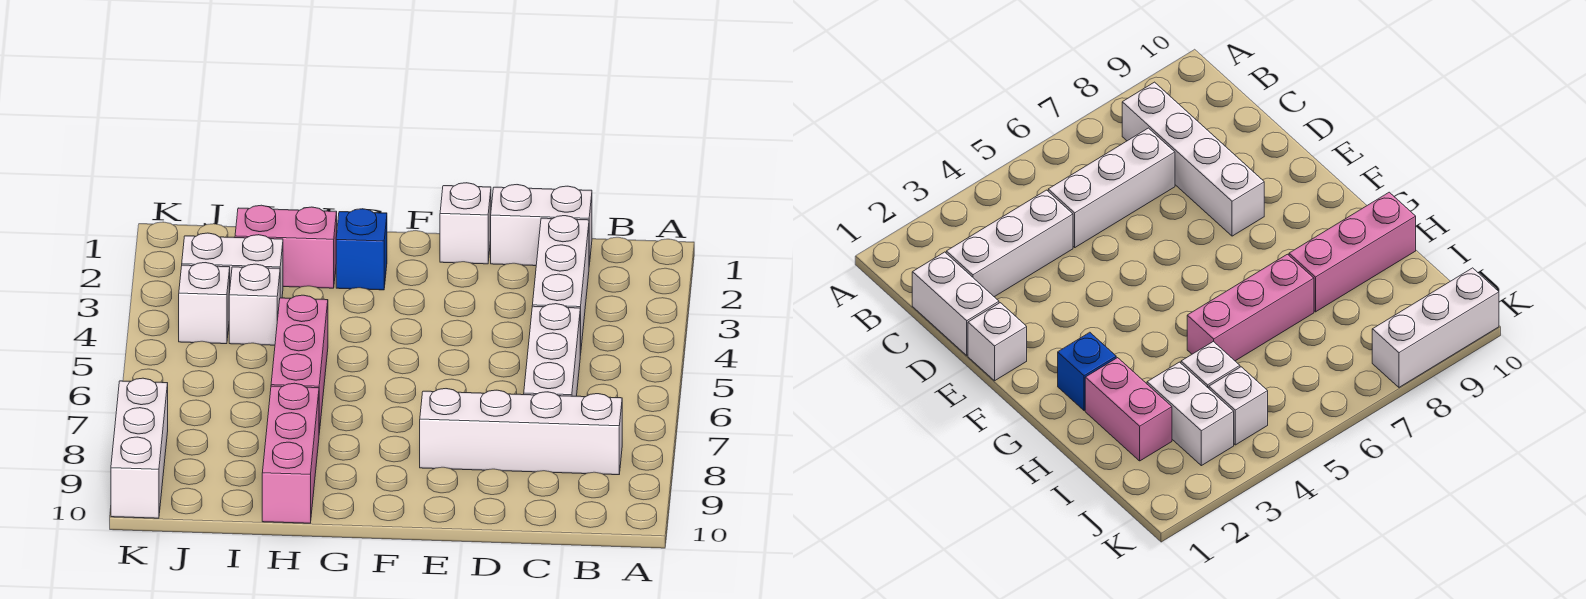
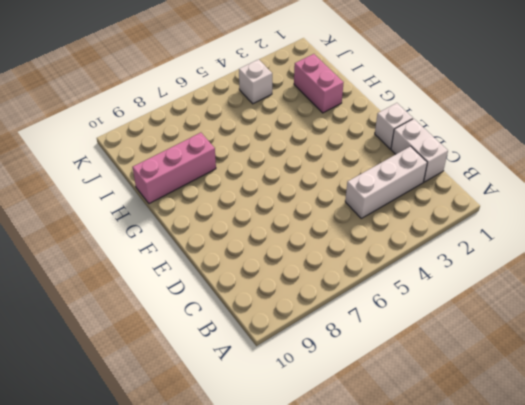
none -> white brick B8:E8 level 1
none -> white brick C5:C7 level 1
none -> blue brick G2 level 1

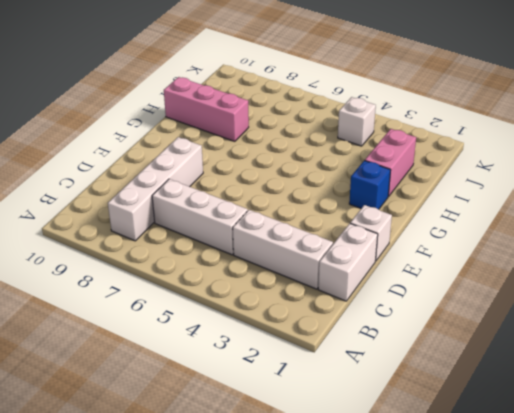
none -> pink brick H5:H7 level 1
none -> white brick I3:J3 level 1
none -> white brick I4 level 1

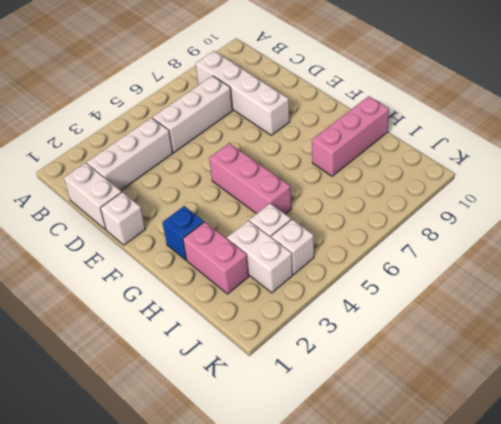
pink brick F5:H5 level 1 -> pink brick H5:H7 level 1
none -> white brick K8:K10 level 1

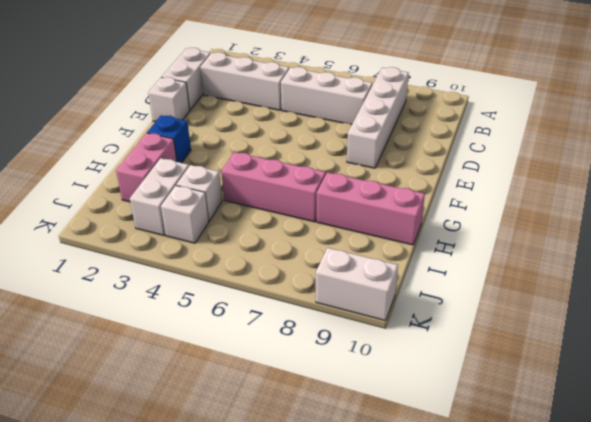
white brick K9:K10 level 1 -> white brick K8:K10 level 1

